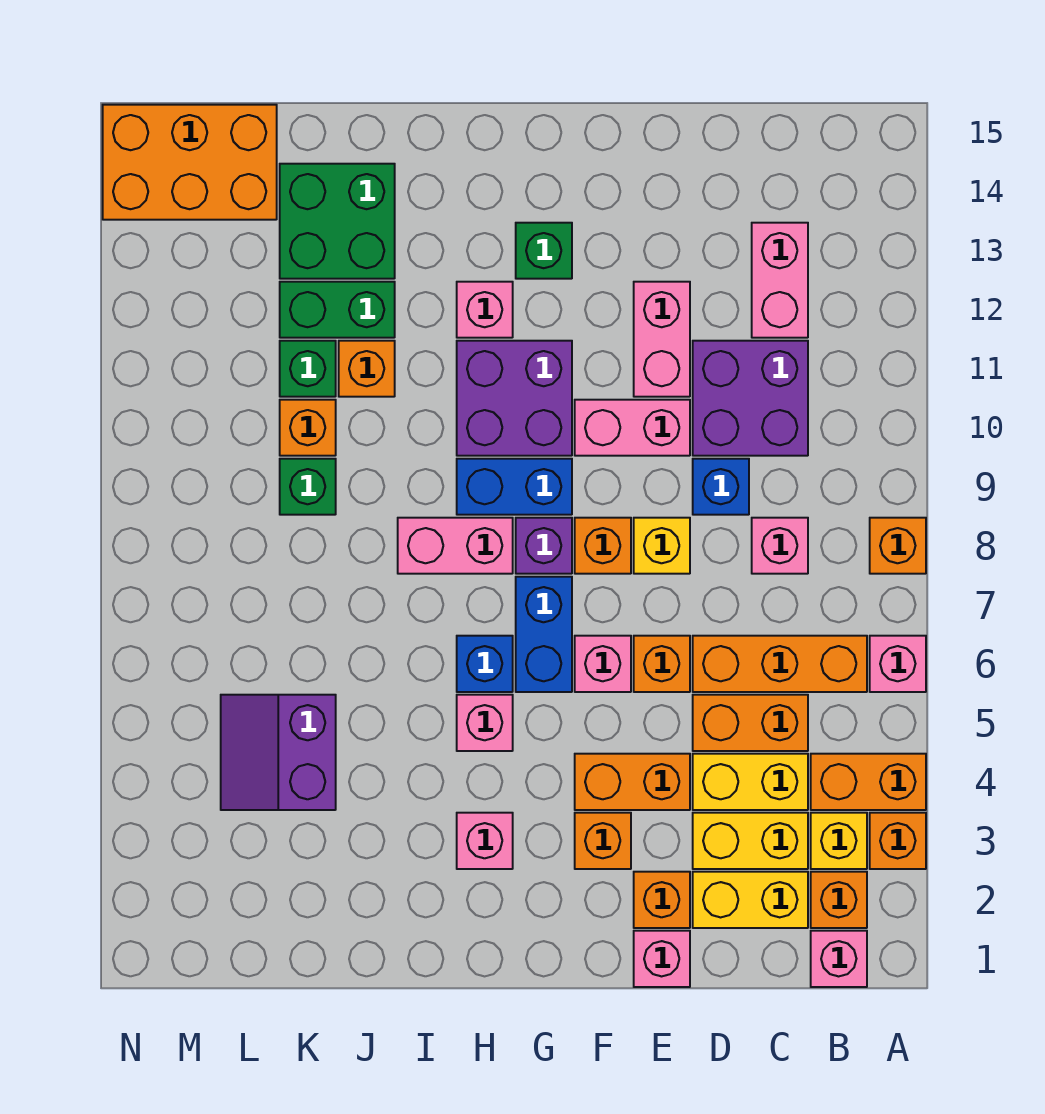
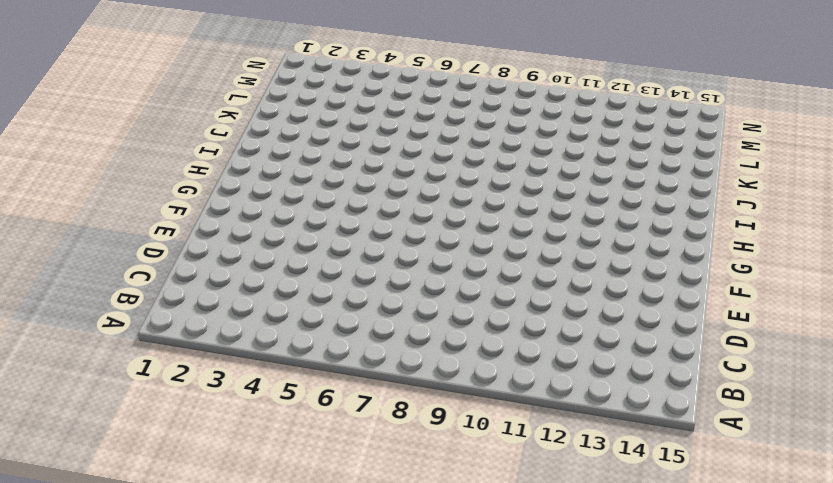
none -> orange brick A3 level 1
none -> orange brick A4:B4 level 1
none -> pink brick A6 level 1
none -> orange brick A8 level 1

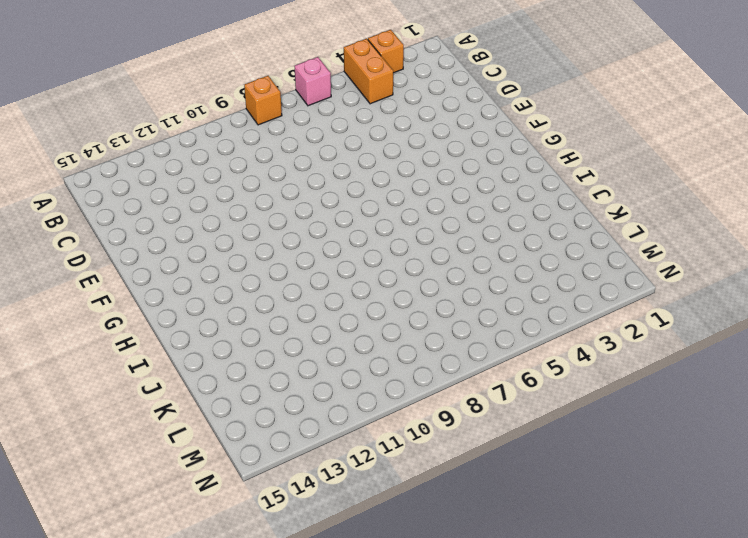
none -> pink brick B1 level 1
none -> orange brick B2 level 1
none -> yellow brick B3 level 1
none -> orange brick B6:D6 level 1

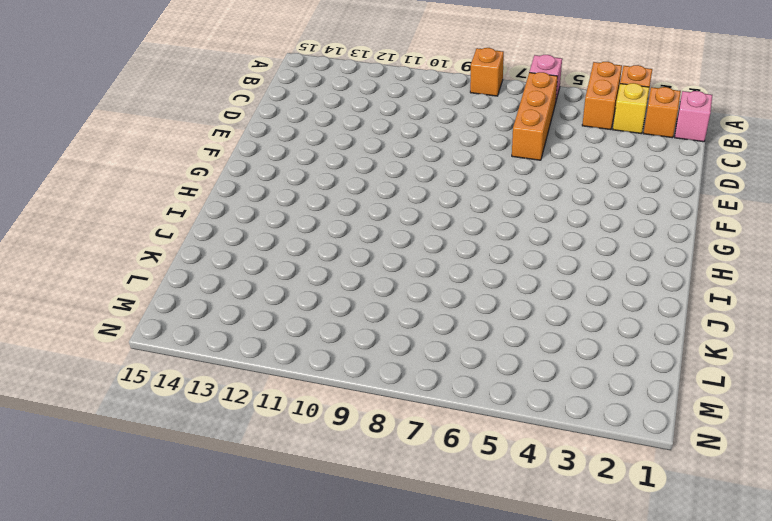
none -> yellow brick C2:D2 level 1
none -> yellow brick C3:D3 level 1
none -> yellow brick C4:D4 level 1
none -> orange brick C5:D5 level 1

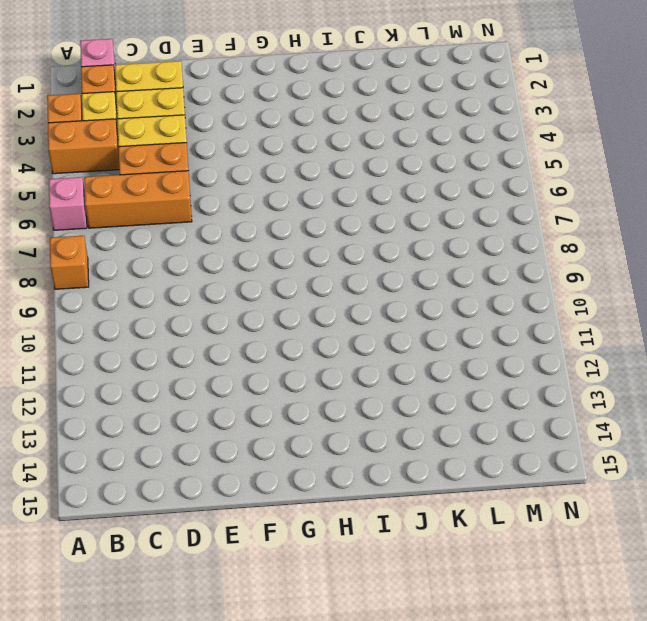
none -> pink brick C8 level 1
none -> purple brick C10:D11 level 1
none -> pink brick C12:C13 level 1
none -> blue brick D9 level 1

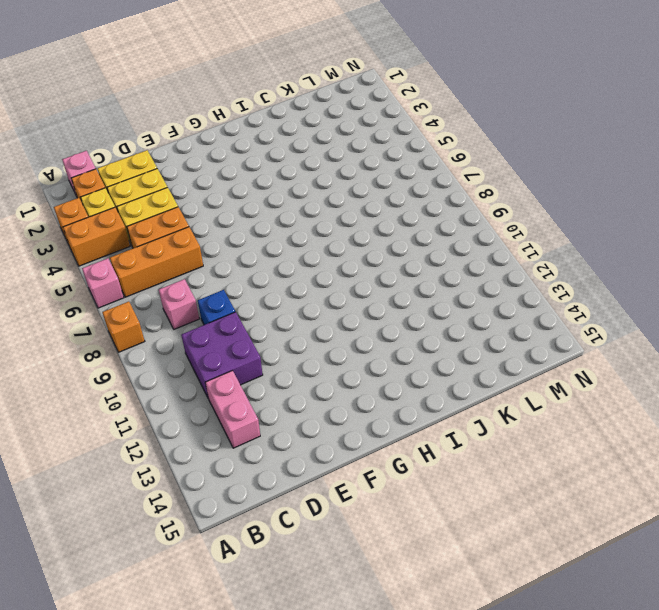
none -> pink brick E1 level 1
none -> orange brick E2 level 1
none -> orange brick E4:F4 level 1
none -> orange brick E6 level 1

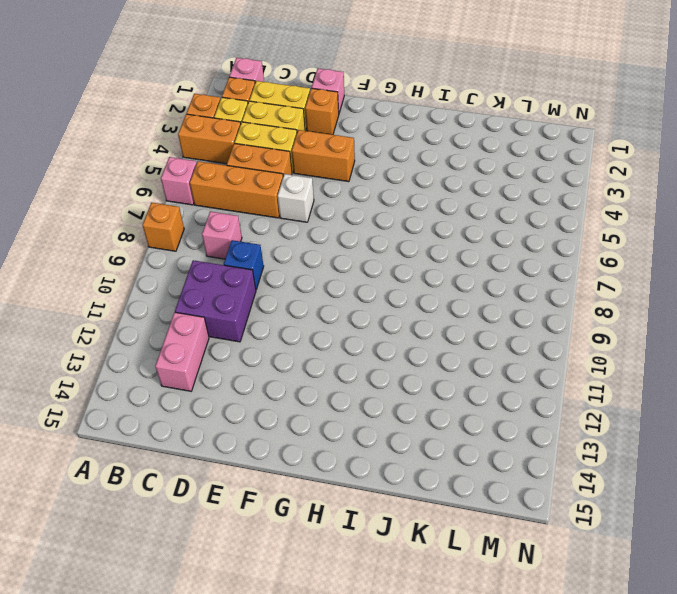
white brick E6 level 1 -> orange brick E6 level 1
none -> yellow brick E8 level 1
none -> pink brick E10:F10 level 1
none -> pink brick E11:E12 level 1
none -> orange brick F3 level 1

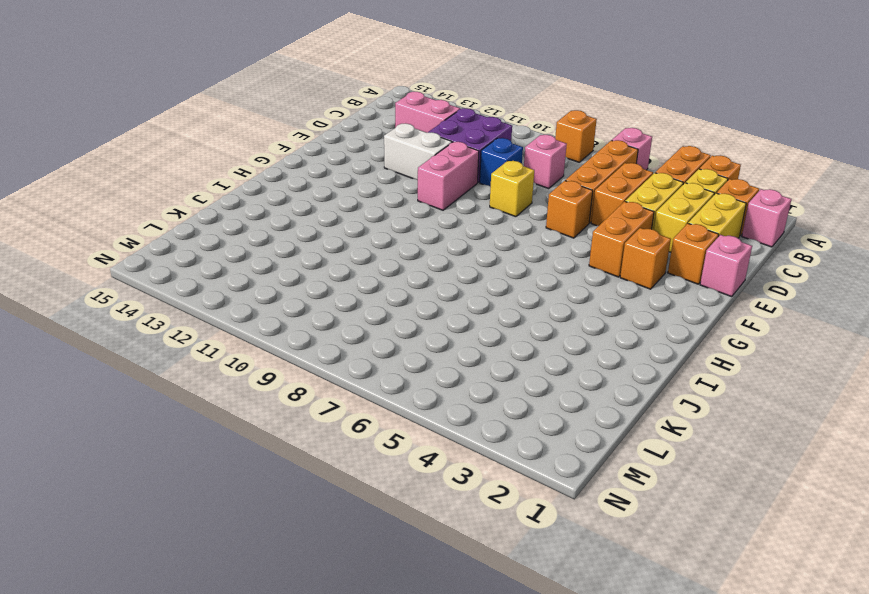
white brick E11:E12 level 1 -> pink brick E11:E12 level 1
none -> pink brick F6 level 1
none -> orange brick F8 level 1
none -> blue brick G6:G7 level 1
none -> purple brick G8 level 1

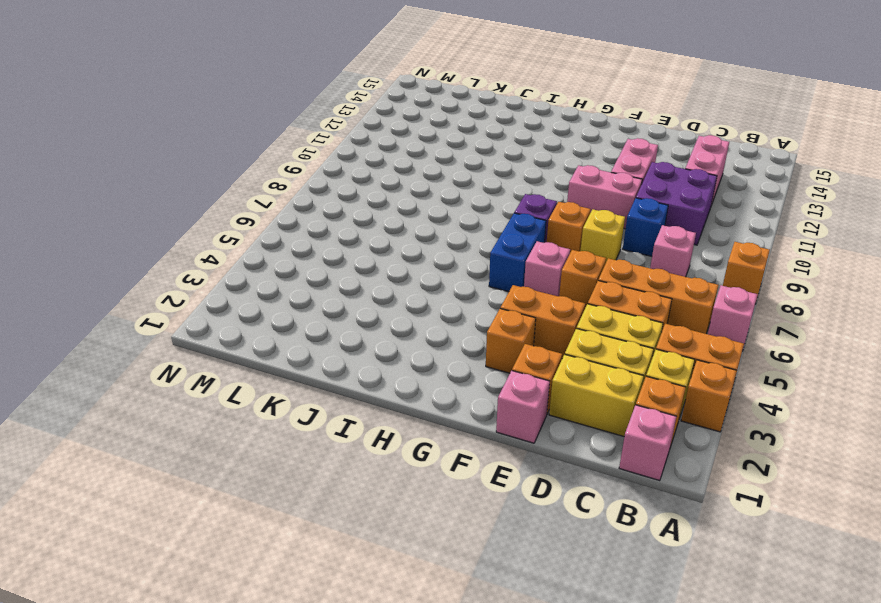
none -> blue brick G9:H9 level 1
none -> purple brick G10:H11 level 1
none -> green brick G13 level 1
none -> pink brick H3 level 1

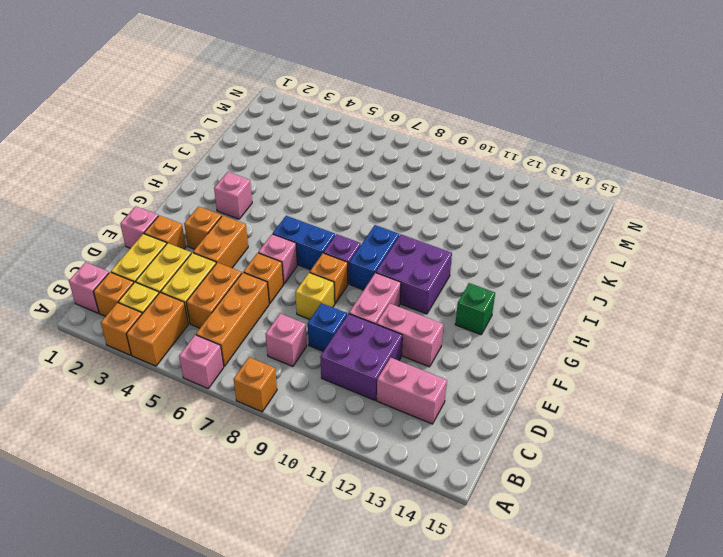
none -> pink brick H5 level 1
none -> blue brick H6 level 1
none -> pink brick H8:I8 level 1
none -> pink brick H12 level 1

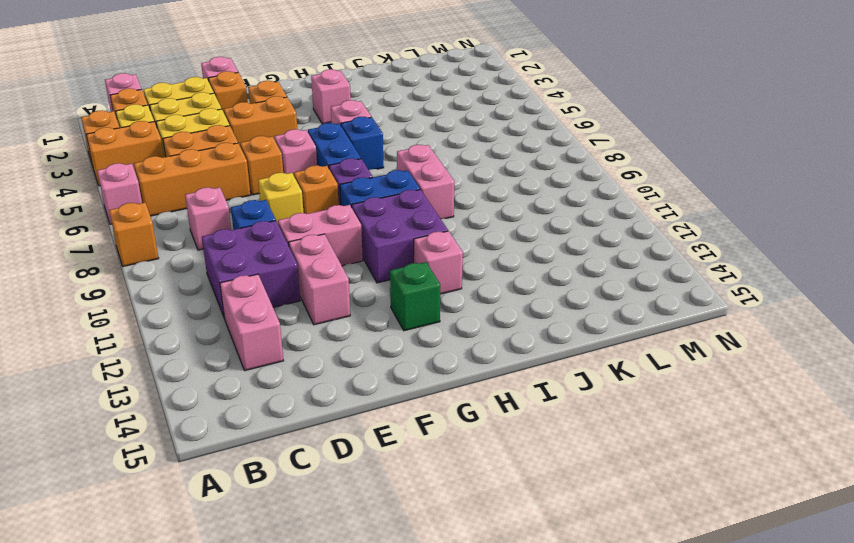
pink brick I8:I9 level 1 -> pink brick H8:I8 level 1
none -> orange brick J11 level 1
none -> green brick J12:K12 level 1
none -> green brick J13:K14 level 1
none -> purple slope K4:L5 level 1 top K

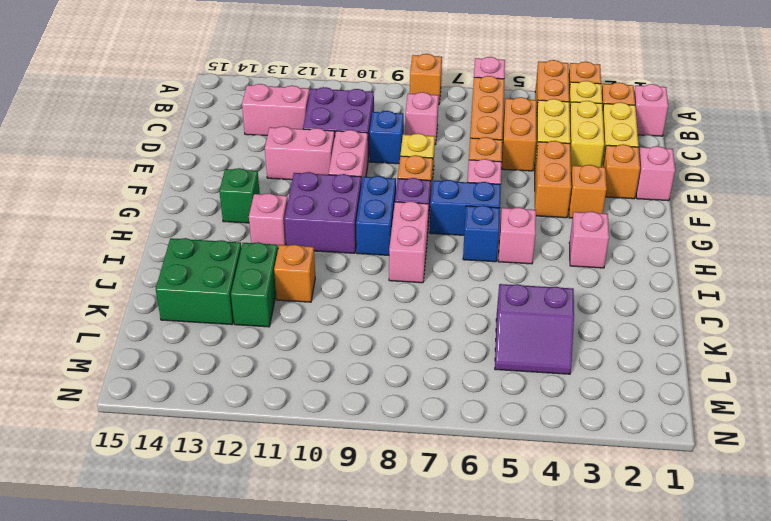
none -> green brick K9 level 1
none -> orange brick K10 level 1
none -> green brick K11 level 1
none -> orange brick L14:N15 level 1

